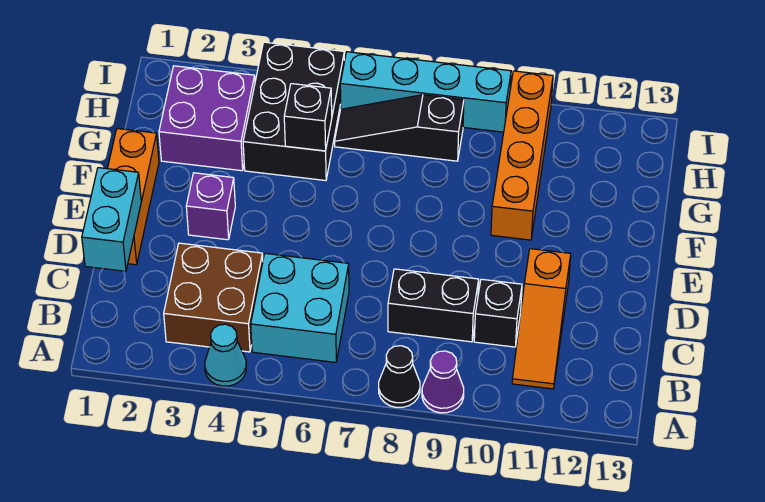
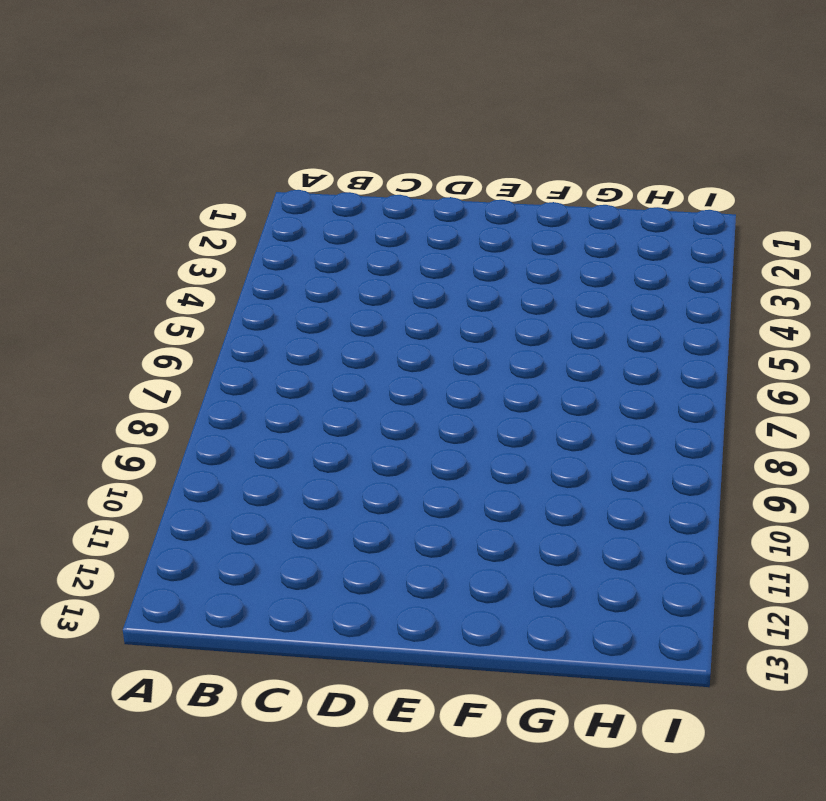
none -> cyan cone A4 level 1
none -> black cone A8 level 1
none -> purple cone A9 level 1

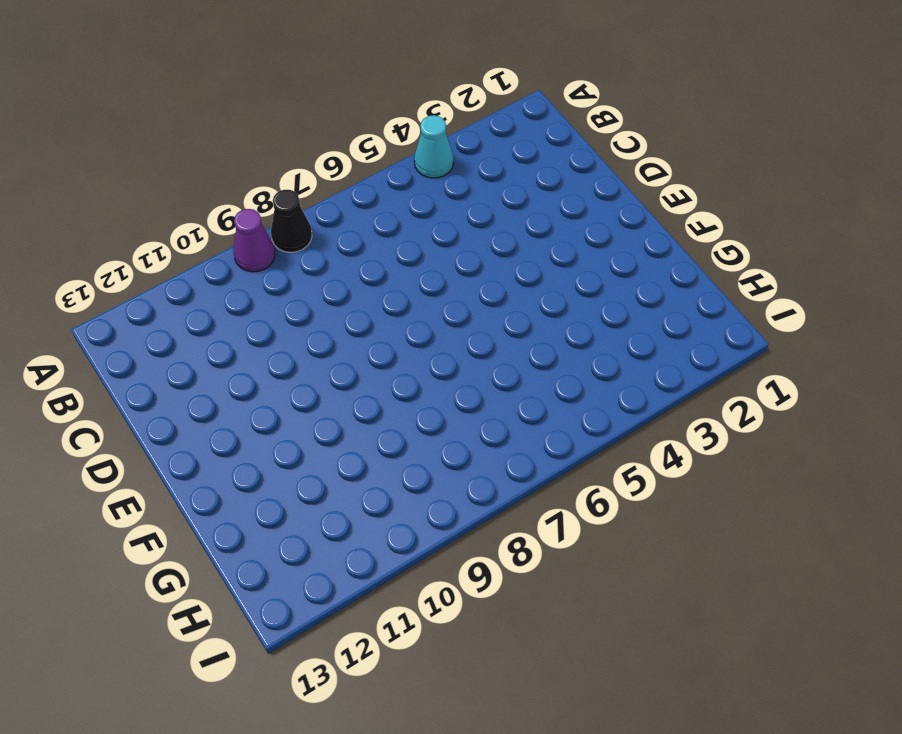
none -> brown brick B3:C4 level 1
none -> cyan brick B5:C6 level 1
none -> orange slope B11:D11 level 1 top D

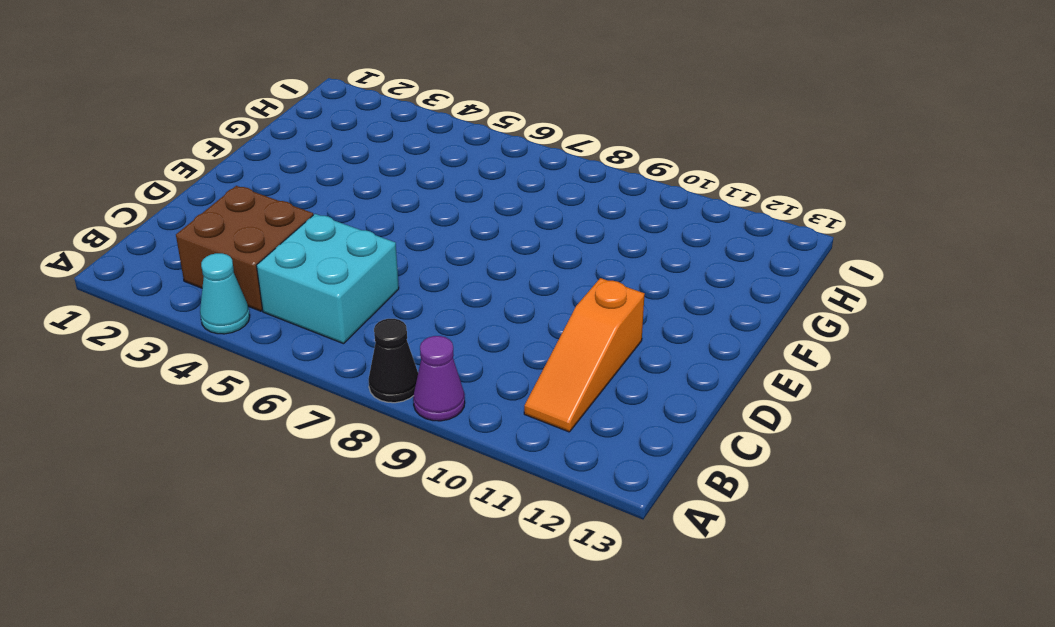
none -> black brick C8:C9 level 1
none -> black brick C10 level 1
none -> orange brick D1:F1 level 1

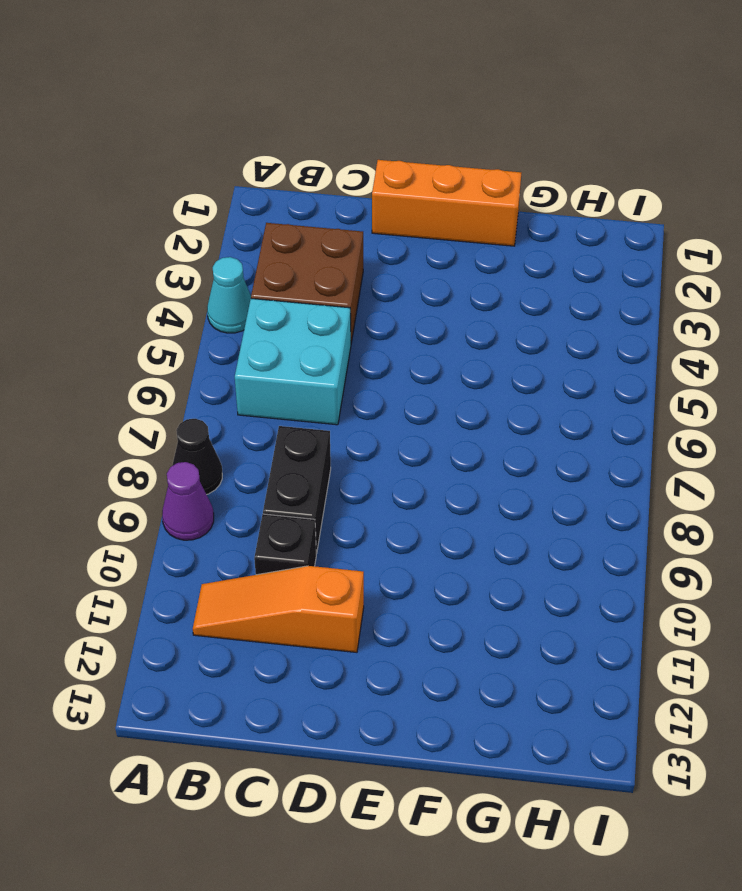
none -> purple brick E3 level 1
none -> orange brick F10:I10 level 1
none -> purple brick G2:H3 level 1

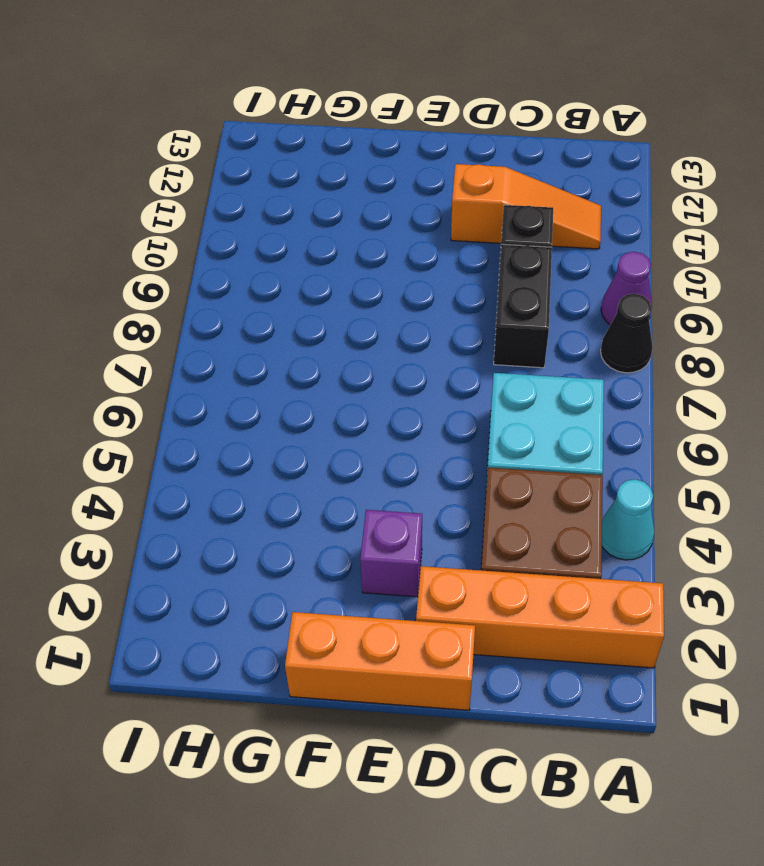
orange brick A2:D2 level 1 -> orange brick F10:I10 level 1
none -> purple brick G2:H3 level 1
none -> black brick G4:I5 level 1
none -> black slope H6:H8 level 1 top 8

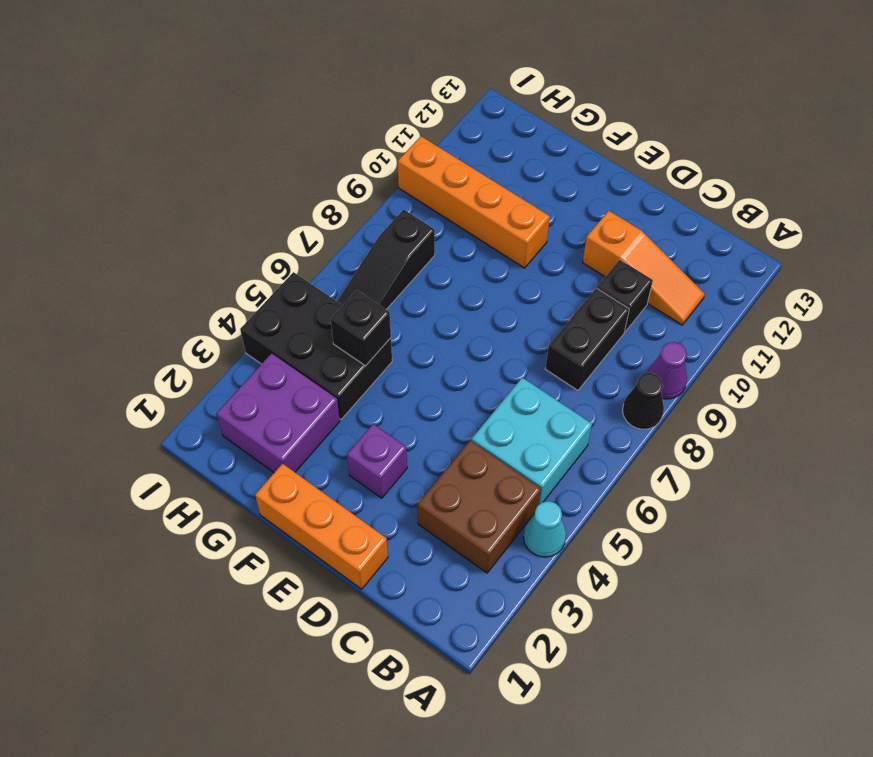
none -> cyan brick I6:I9 level 1
none -> cyan brick C1:D1 level 2

